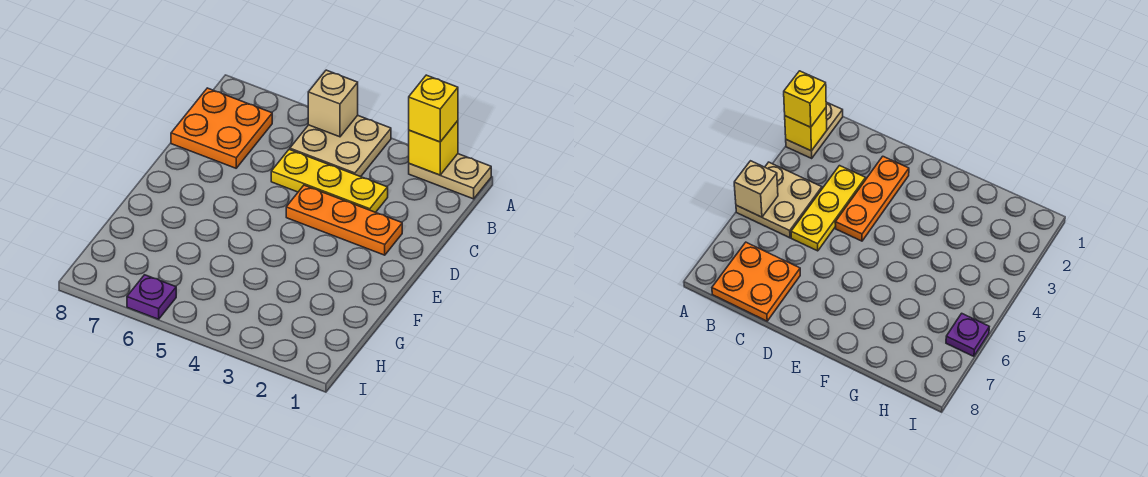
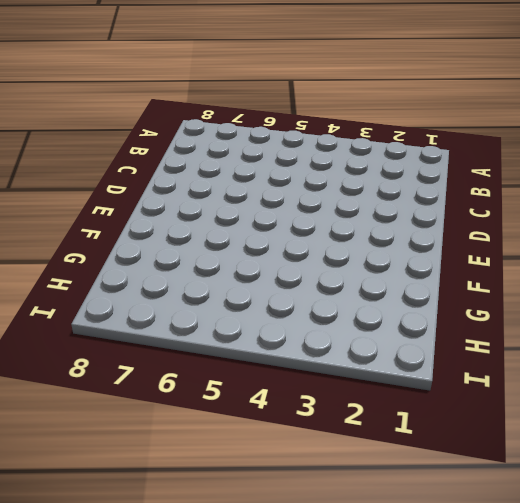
none -> tan plate A1:A2 level 1
none -> tan plate A4:B5 level 1

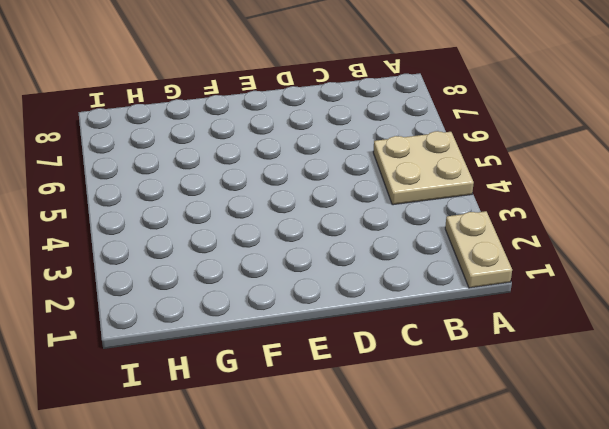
none -> orange plate B7:C8 level 1
none -> yellow plate C3:C5 level 1

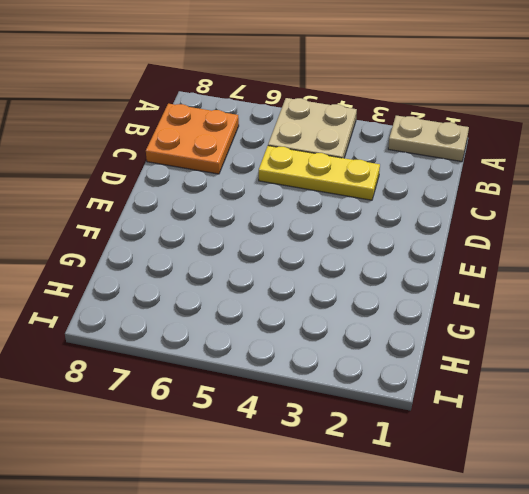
none -> orange plate D2:D4 level 1
none -> purple plate I6 level 1

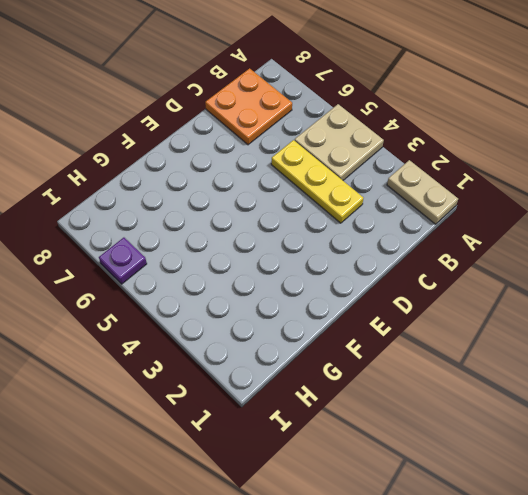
none -> orange plate D2:D4 level 1
none -> yellow brick A2 level 2

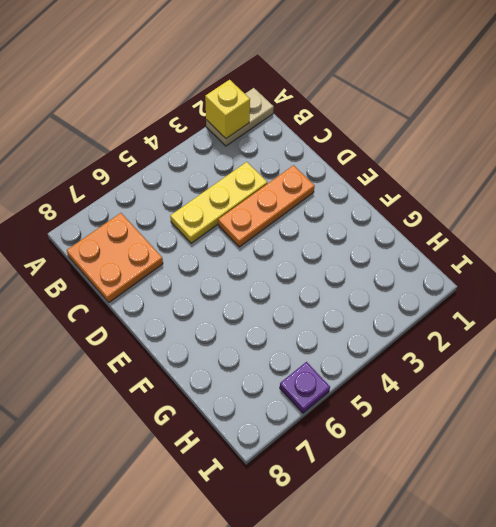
none -> tan plate A4:B5 level 1
none -> tan brick A5 level 2

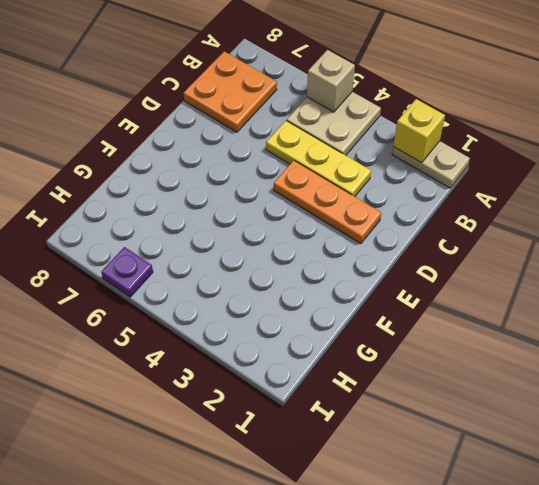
none -> yellow brick A2 level 3

